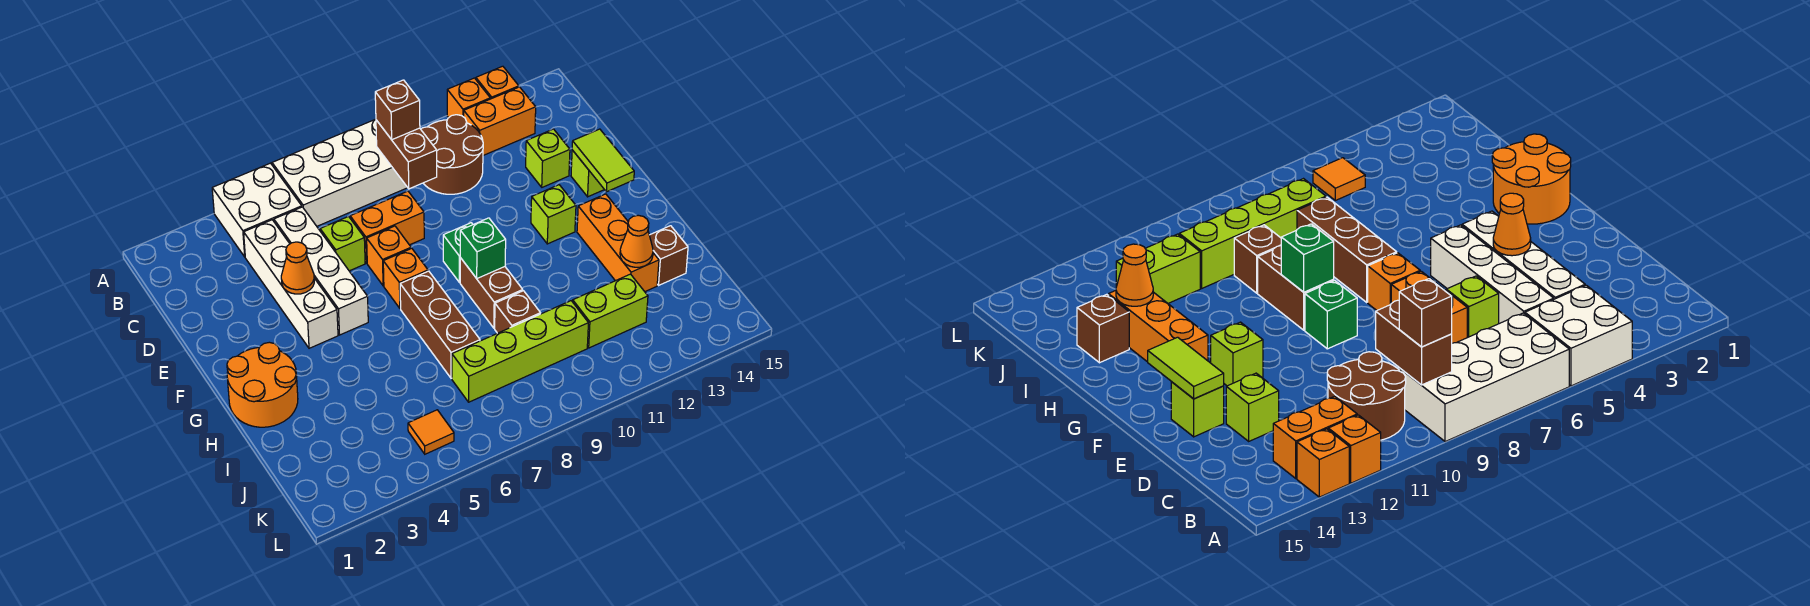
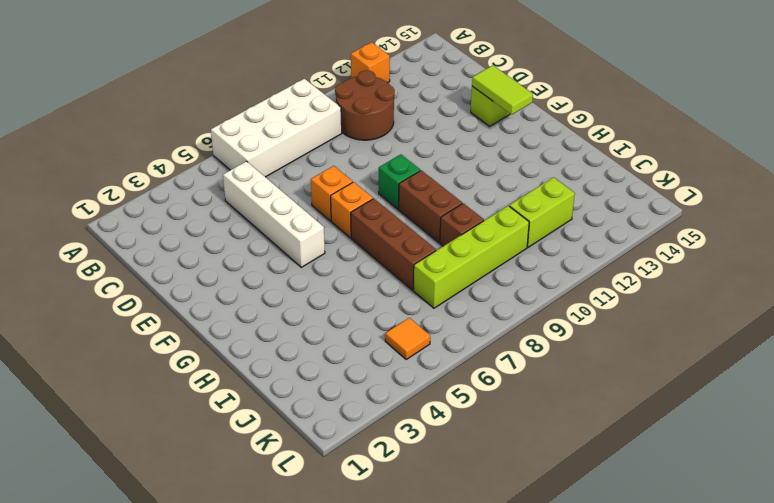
none -> white brick A4:B5 level 1
none -> orange brick A13 level 1
none -> orange brick B12:B13 level 1
none -> white brick C4:F4 level 1

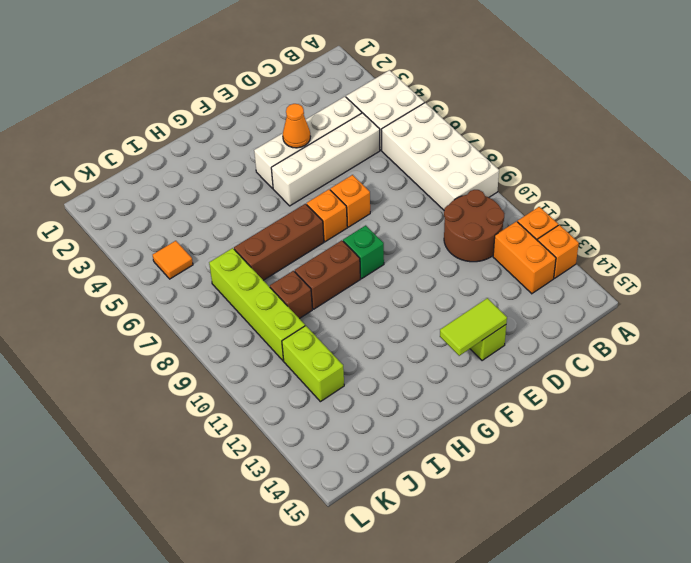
none -> lime brick D6 level 1
none -> orange brick D7:D8 level 1
none -> lime brick D13 level 1
none -> lime brick F12 level 1

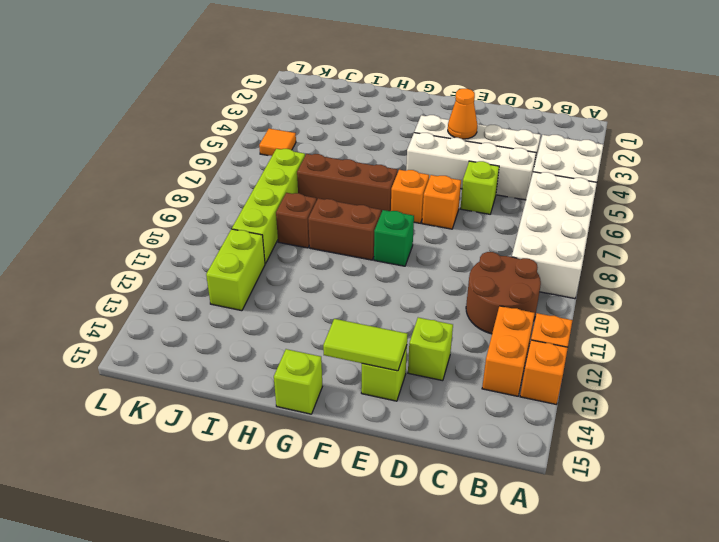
lime brick G15 level 1 -> lime brick F12 level 1
none -> orange brick D7:D8 level 1
none -> orange round brick G1:H2 level 1
none -> orange brick G13:I13 level 1
none -> brown brick I14 level 1

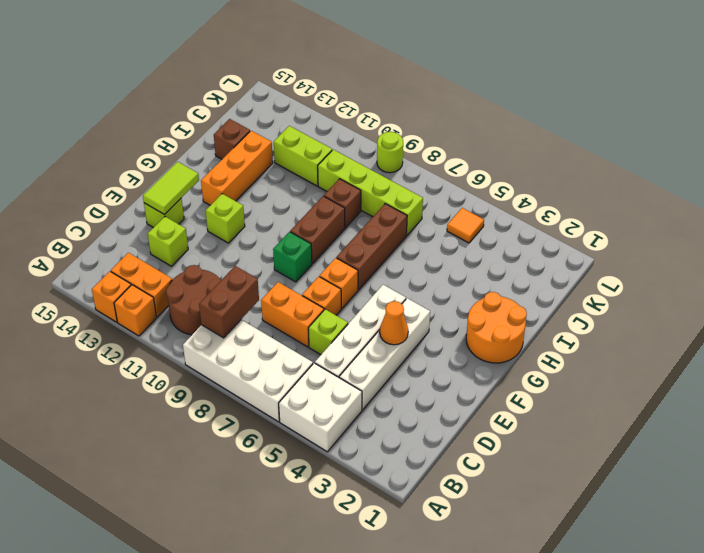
lime round brick L9 level 1 -> none
none -> green brick G9 level 2
none -> orange cone I13 level 2
none -> brown brick B9 level 3

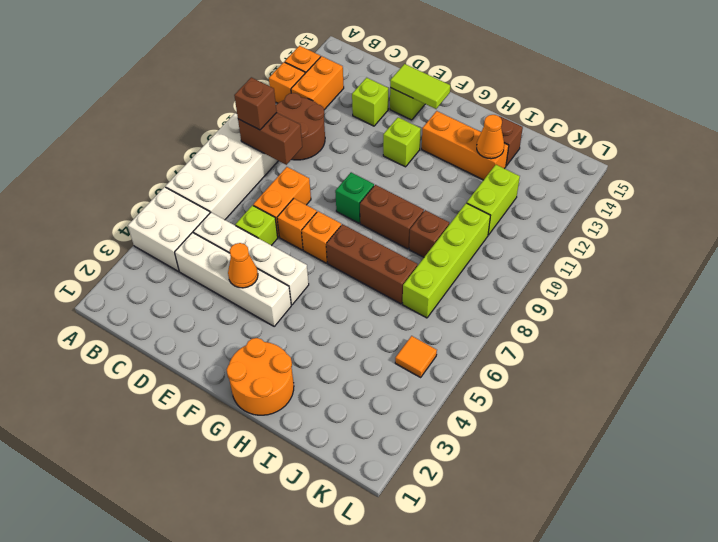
none -> green brick G9 level 2

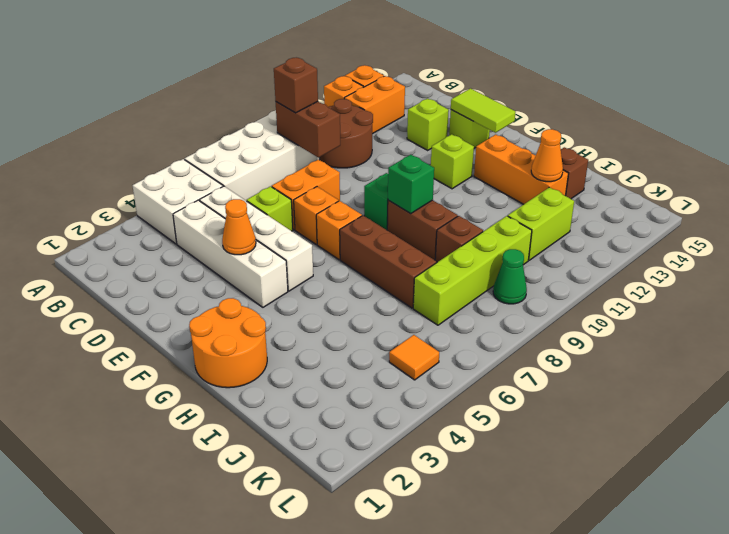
green cone K9 level 1 -> none

